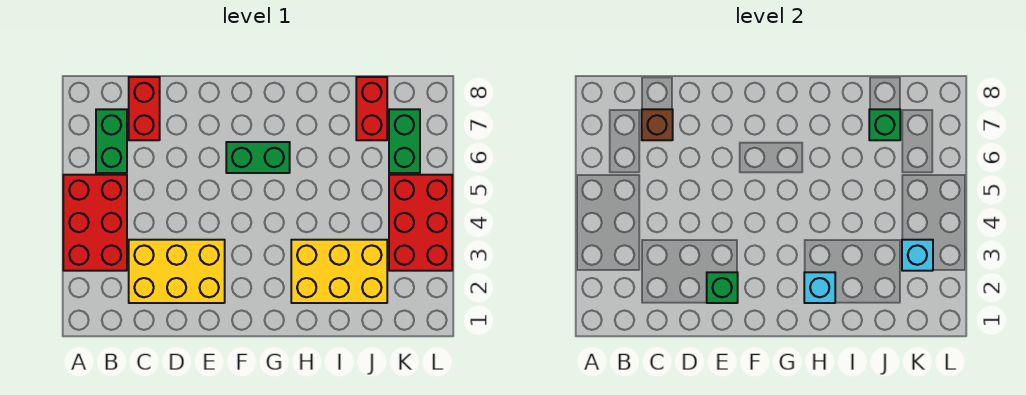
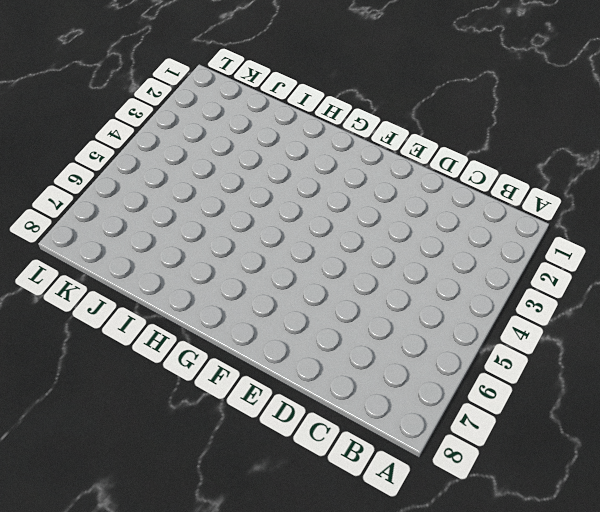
none -> red brick A3:B5 level 1
none -> green brick B6:B7 level 1
none -> yellow brick C2:E3 level 1

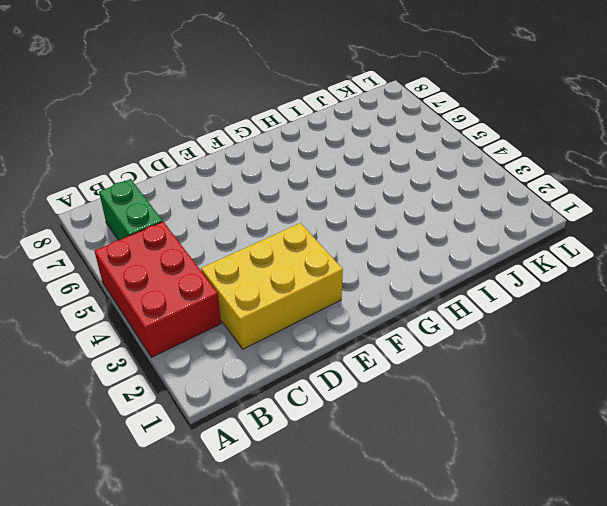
none -> red brick C7:C8 level 1
none -> green brick F6:G6 level 1
none -> yellow brick H2:J3 level 1

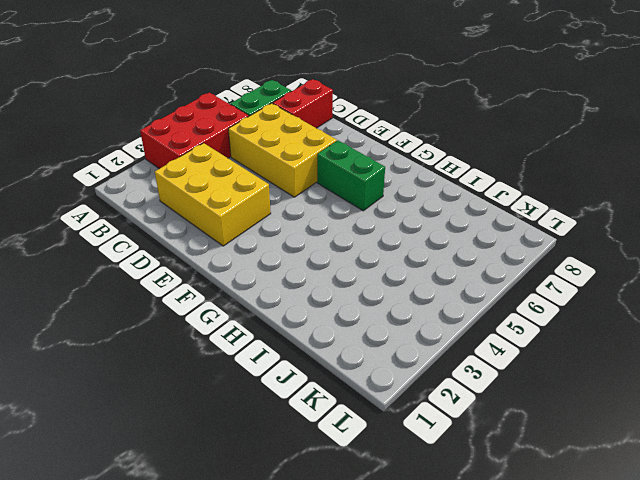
yellow brick C5:E6 level 1 -> yellow brick H2:J3 level 1
none -> red brick J7:J8 level 1
none -> red brick K3:L5 level 1
none -> green brick K6:K7 level 1

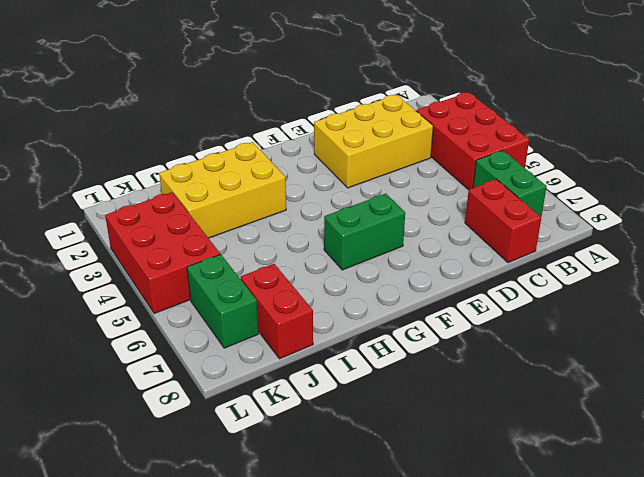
none -> brown brick C7 level 2
none -> green brick E2 level 2
none -> cyan brick H2 level 2

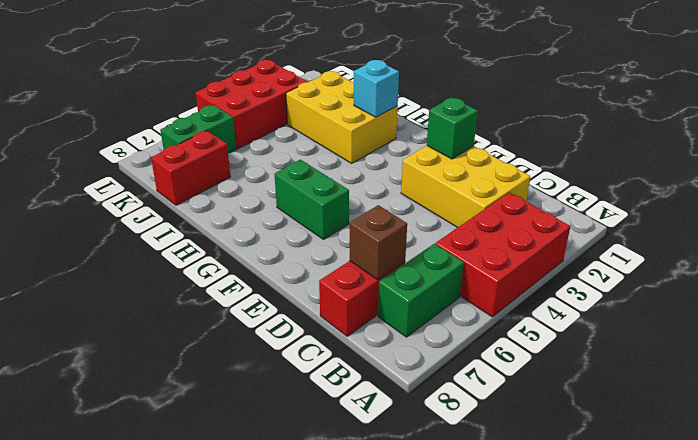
none -> green brick J7 level 2
none -> cyan brick K3 level 2

